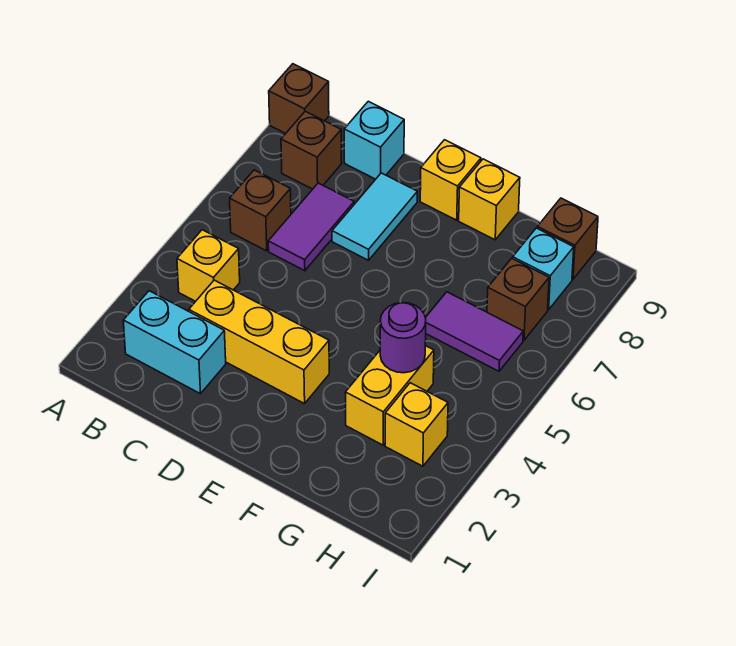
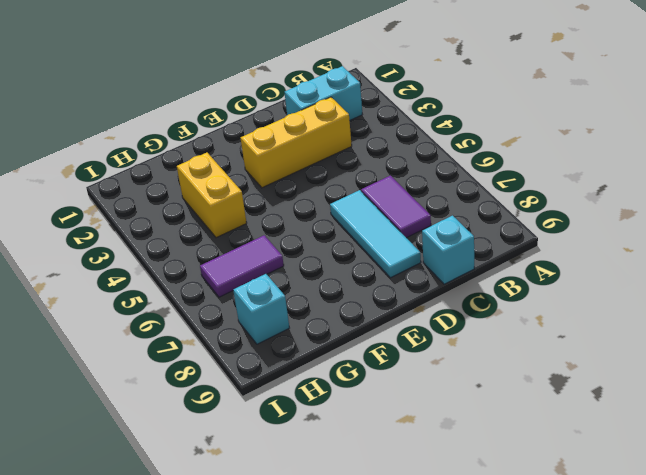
cyan tile D6:D8 level 1 -> cyan tile D7:D8 level 1
none -> brown brick A9 level 1
none -> yellow brick B4 level 1
none -> brown brick B6 level 1

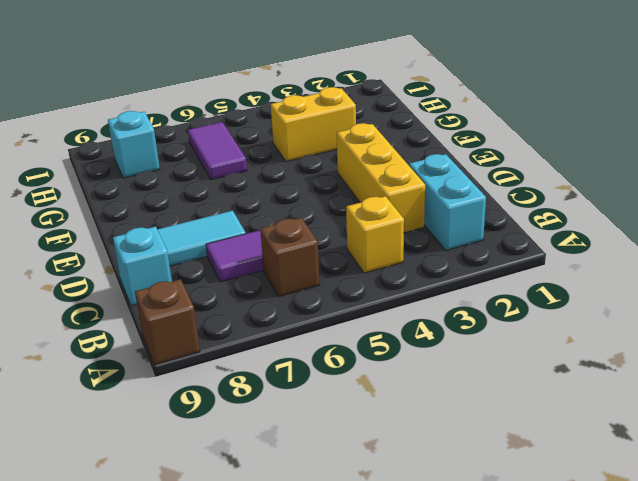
none -> brown brick B8 level 1
none -> yellow brick E9 level 1
none -> yellow brick F9 level 1

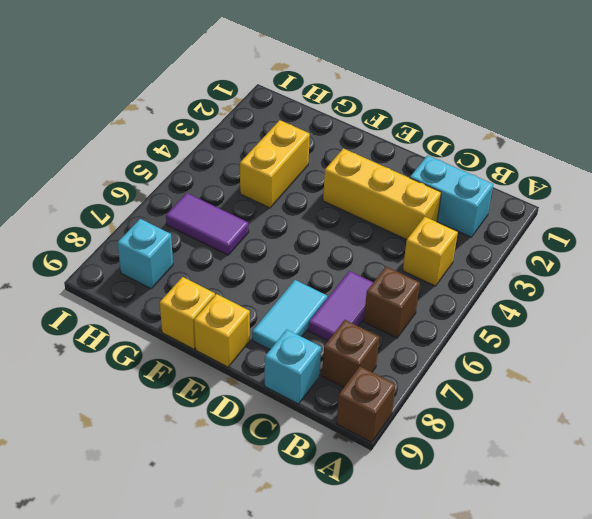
none -> yellow brick H3 level 1
none -> brown brick H7 level 1
none -> brown brick H9 level 1

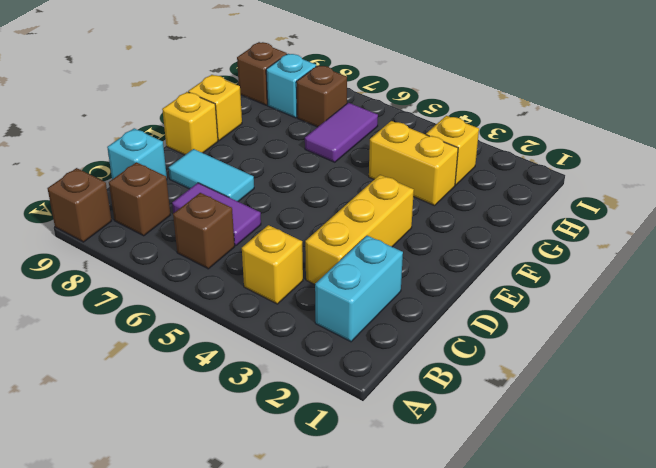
none -> purple round brick G4 level 2

